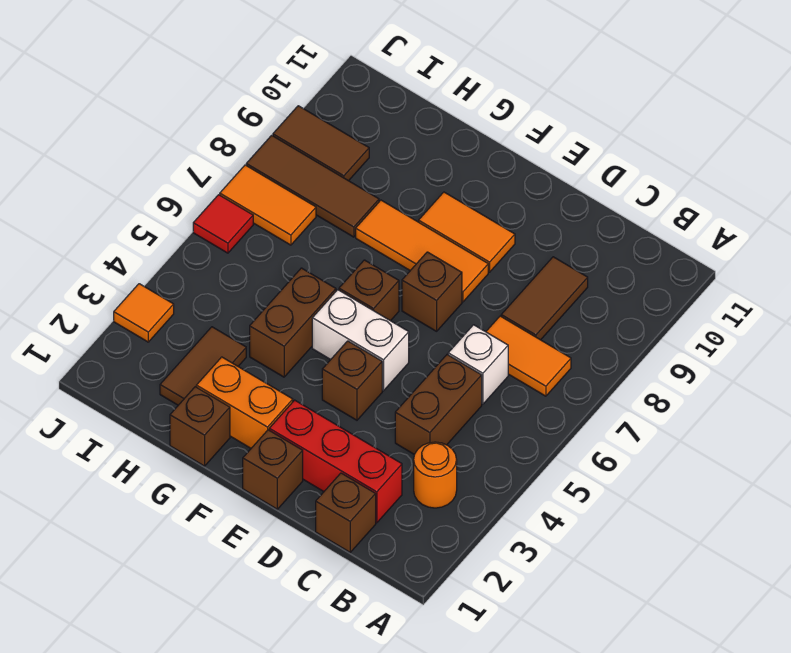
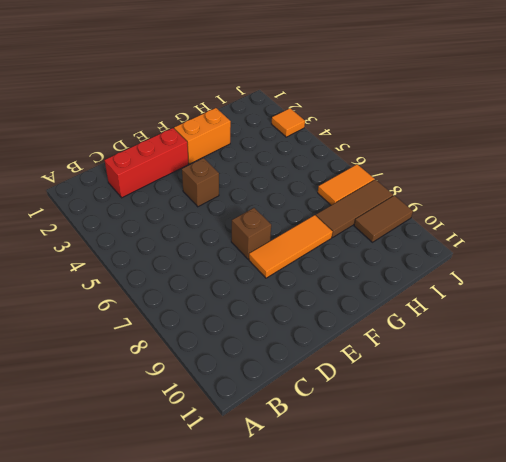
none -> orange round brick B3 level 1
none -> orange tile B7:C7 level 1
none -> brown brick C1 level 1

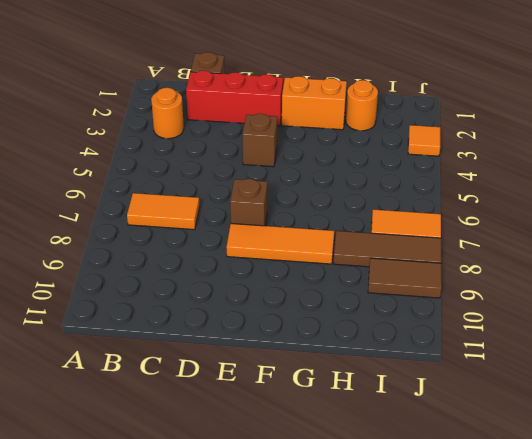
orange round brick H2 level 1 -> brown tile H2:H3 level 1
none -> brown brick C4:C5 level 1
none -> white brick C6 level 1
none -> brown tile C8:C9 level 1

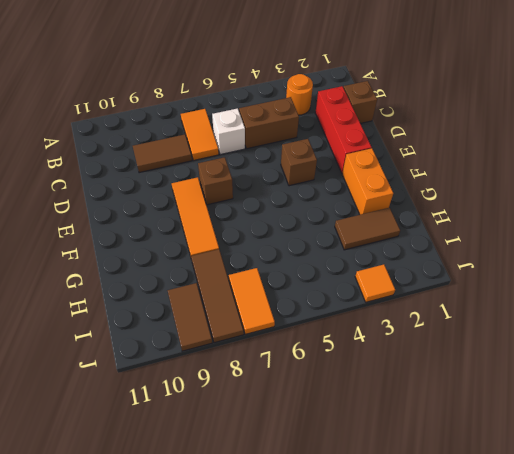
none -> brown brick E1 level 1
none -> white brick E5:F5 level 1
none -> orange tile E9:F9 level 1

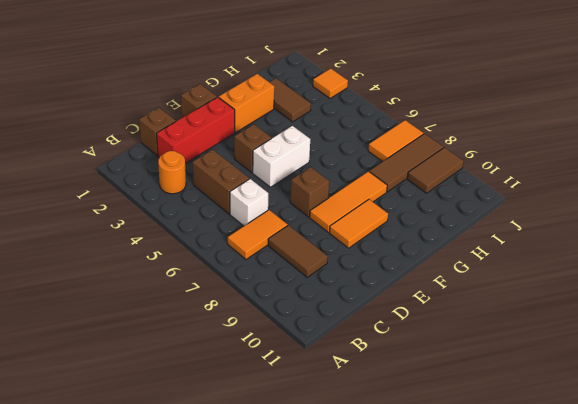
none -> brown brick F6 level 1
none -> brown brick G1 level 1
none -> brown brick G4:G5 level 1

